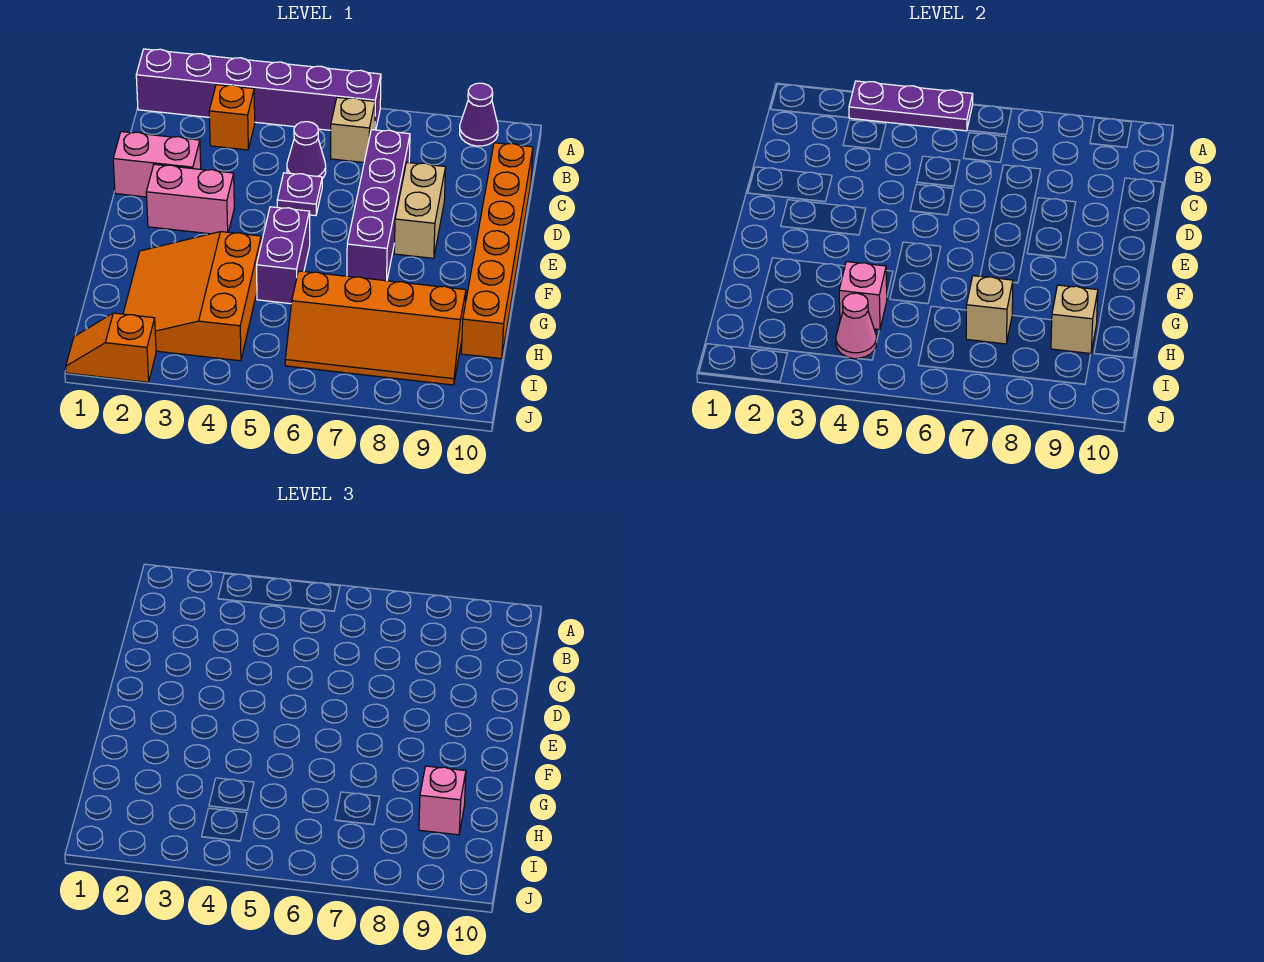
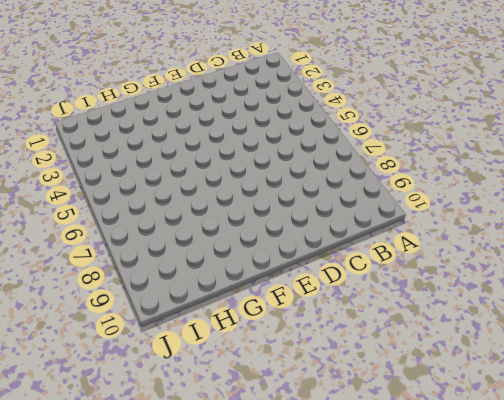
none -> purple brick A1:A6 level 1
none -> purple cone A9 level 1
none -> orange brick B3 level 1

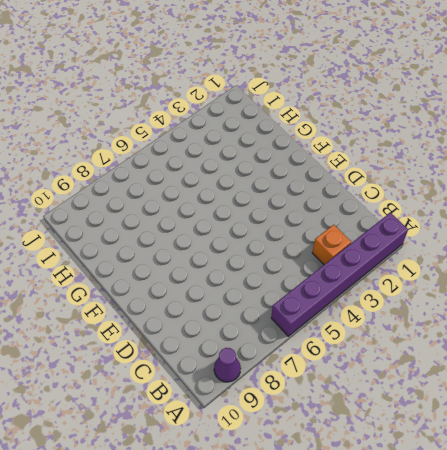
none -> tan brick B6 level 1
none -> purple cone C5 level 1
none -> purple brick C7:F7 level 1

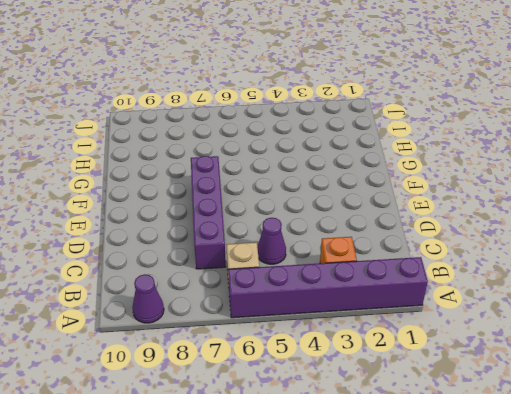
none -> orange brick C10:H10 level 1
none -> pink brick D1:D2 level 1
none -> purple plate D5 level 1

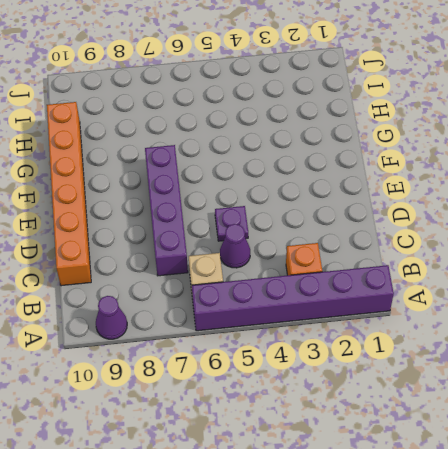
none -> pink brick D1:D2 level 1
none -> tan brick D8:E8 level 1
none -> pink brick E2:E3 level 1

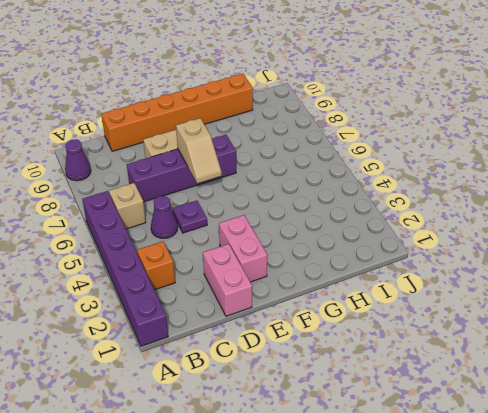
tan slope E6:E7 level 2 top 7 -> none
none -> purple brick F5:G5 level 1
none -> orange slope G2:I4 level 1 top 4
none -> orange slope H6:I9 level 1 top H

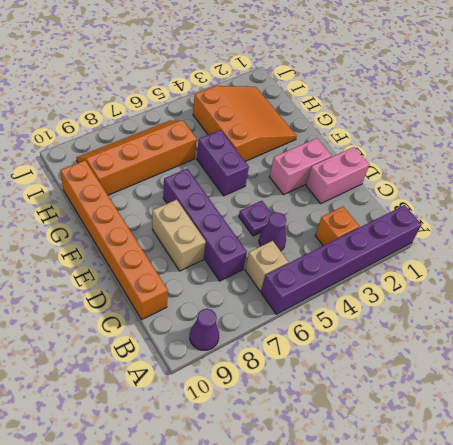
none -> orange slope J1:J2 level 1 top 2
none -> purple plate A3:A5 level 2
none -> pink brick H4 level 2

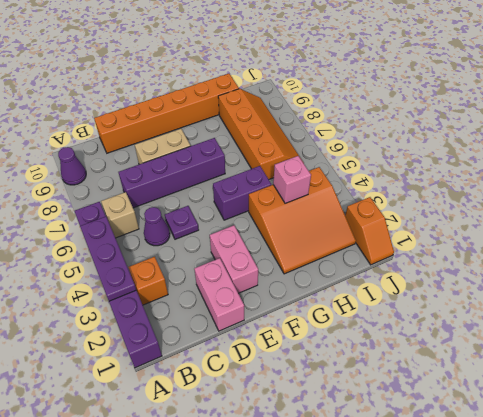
none -> tan brick H7 level 2
none -> tan brick H9 level 2
none -> pink cone I4 level 2

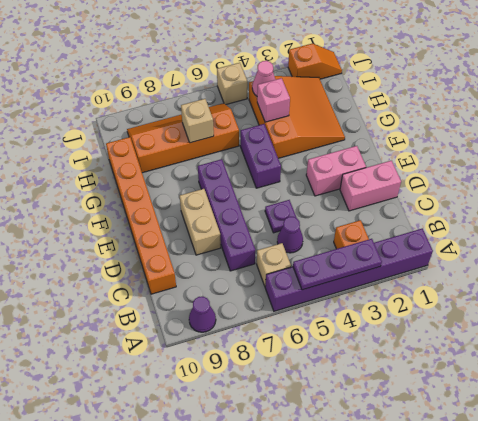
tan brick J5 level 1 -> tan brick H9 level 2
none -> pink brick H9 level 3

